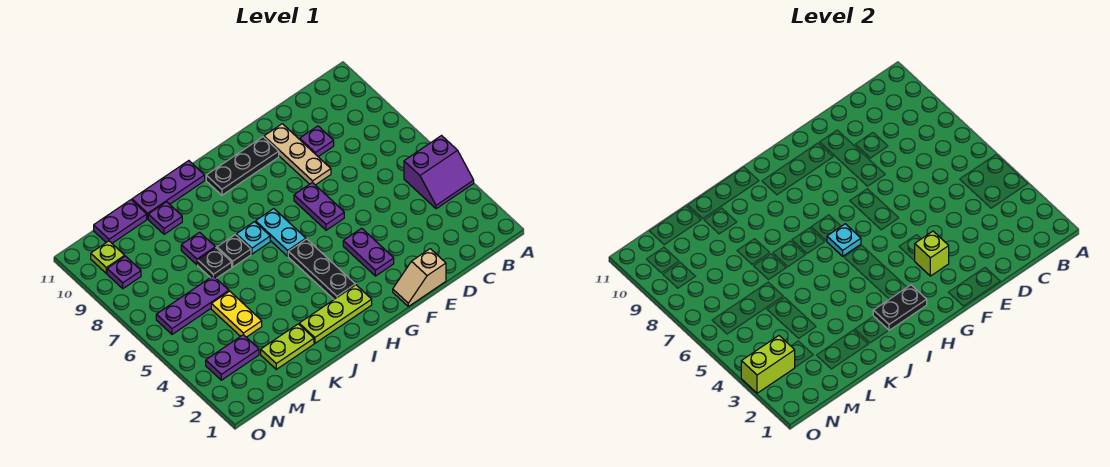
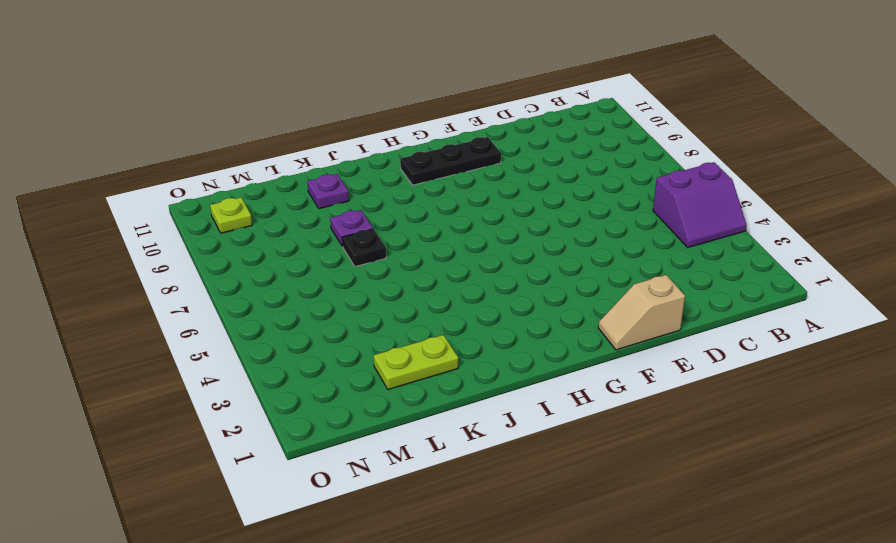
none -> purple plate D9 level 1
none -> tan plate E8:E10 level 1
none -> purple plate F3:F4 level 1

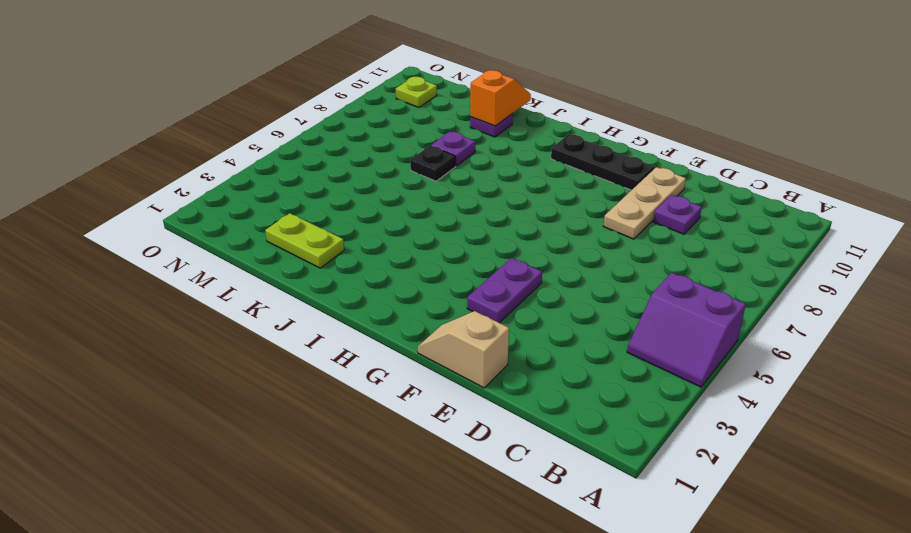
orange slope K10:K11 level 2 top 10 -> none
none -> purple plate F6:F7 level 1
none -> lime plate H2:J2 level 1
none -> black plate H3:H5 level 1

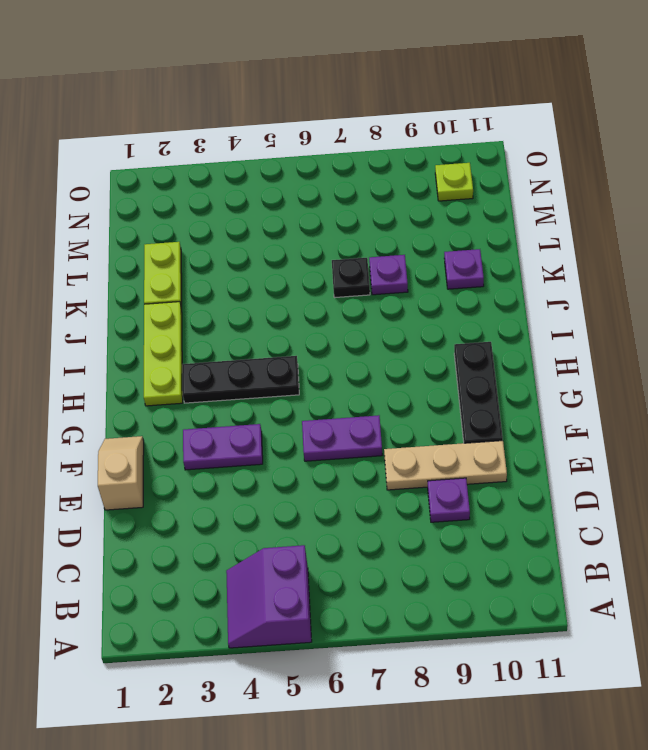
none -> cyan plate H6:H7 level 1
none -> cyan plate I7 level 1
none -> purple plate I11:K11 level 1

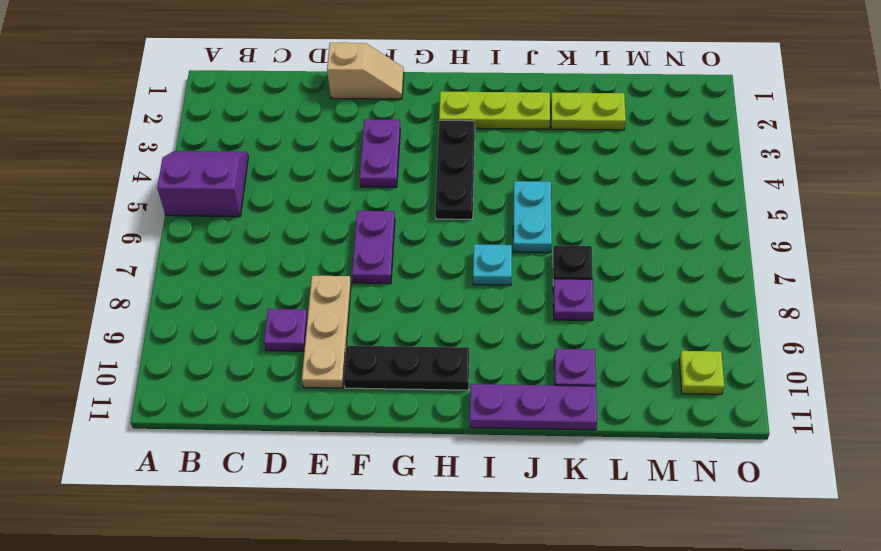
cyan plate J5:J6 level 1 -> cyan plate H6:H7 level 1
none -> black plate J7 level 1
none -> yellow plate L4:L5 level 1
none -> purple plate L6:N6 level 1

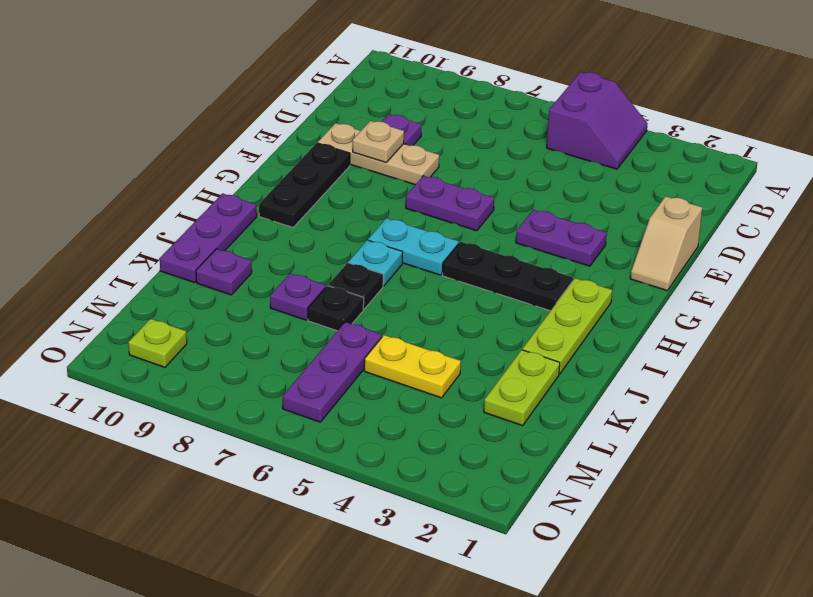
tan plate E9 level 2 -> none
none -> purple plate L11:M11 level 1
none -> purple plate M3:N3 level 1
none -> purple plate N9 level 1

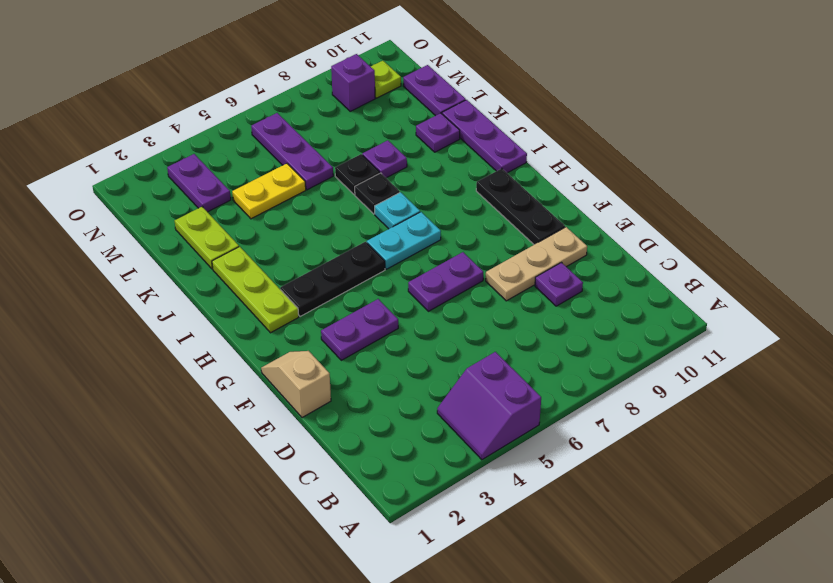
purple brick N9 level 1 -> purple plate N9 level 1
none -> lime brick F3 level 2
none -> black plate H2:I2 level 2
none -> cyan plate H6 level 2

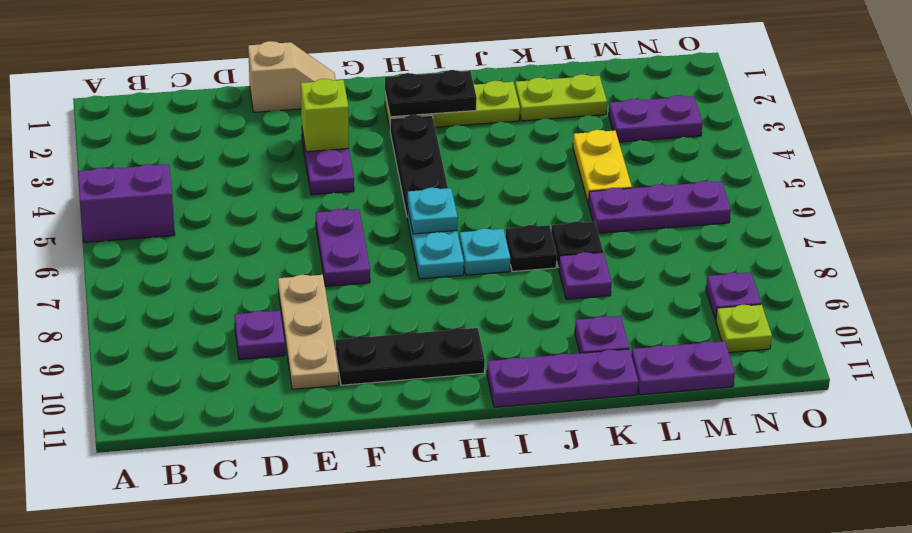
none -> lime brick N3:O3 level 2

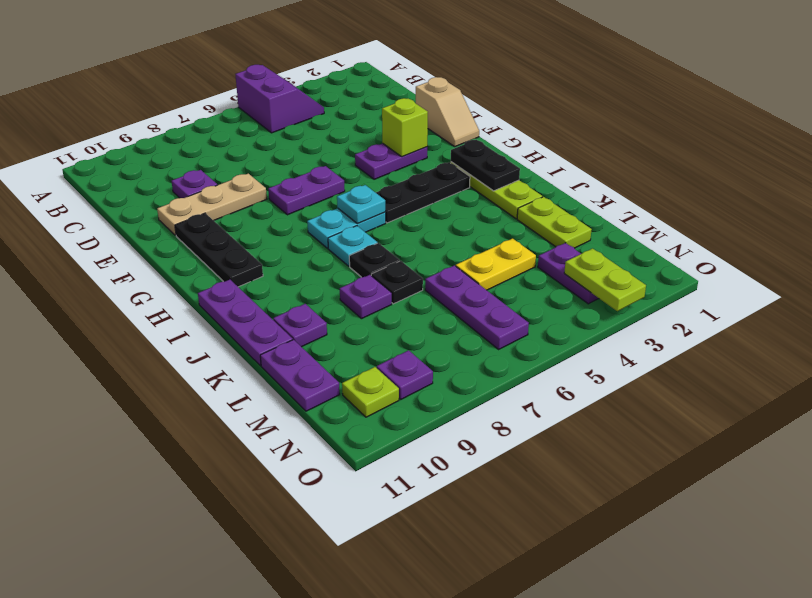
lime plate N3:O3 level 2 -> lime brick N3:O3 level 2

